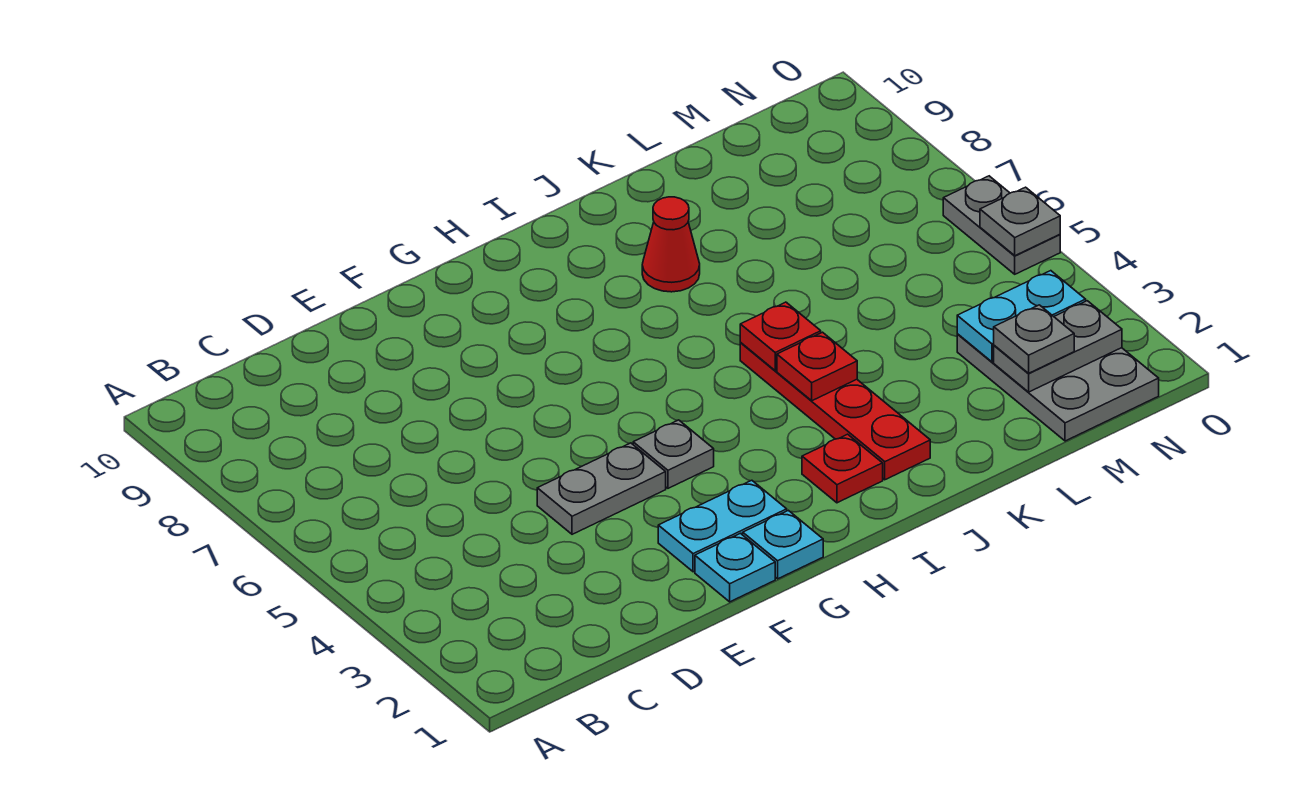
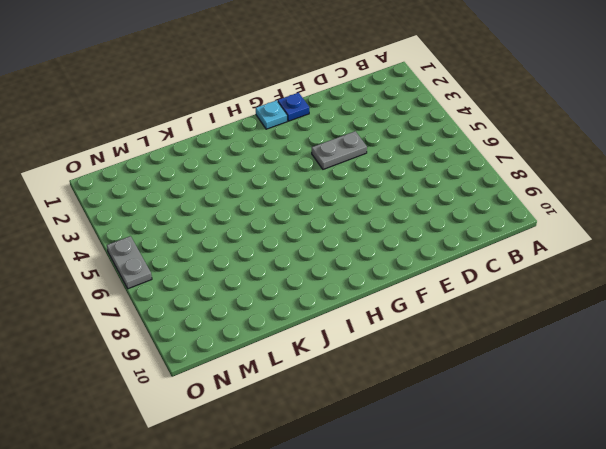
blue plate F1 level 1 -> cyan plate F1 level 1
none -> cyan plate F2:G2 level 1
none -> grey plate G4 level 1
none -> red plate I2 level 1

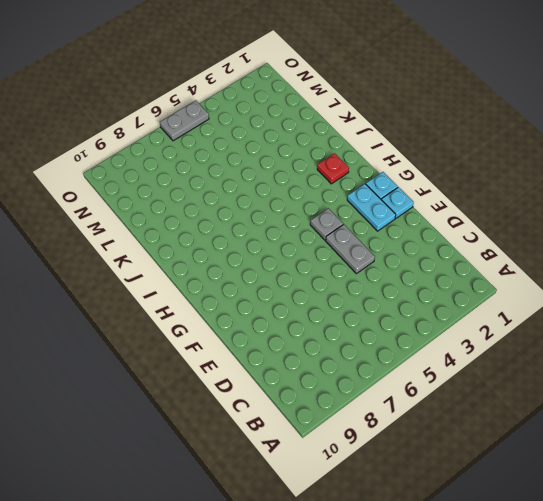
none -> red plate J2:J5 level 1
none -> red cone J8 level 1
none -> grey plate M1:N3 level 1

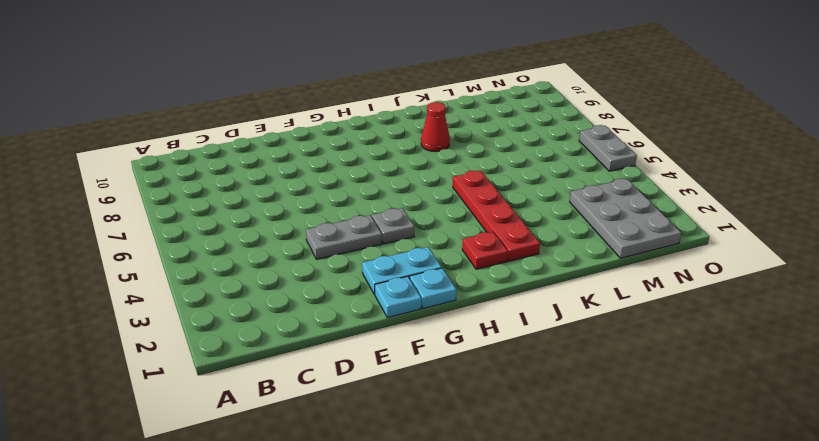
none -> red plate J4 level 2
none -> red plate J5 level 2
none -> grey plate M2:N2 level 2

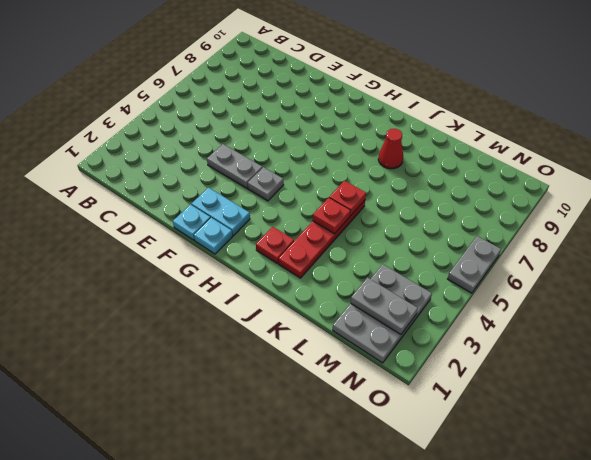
none -> cyan plate M3:N3 level 2
none -> grey plate O5 level 2
none -> grey plate M2 level 3

